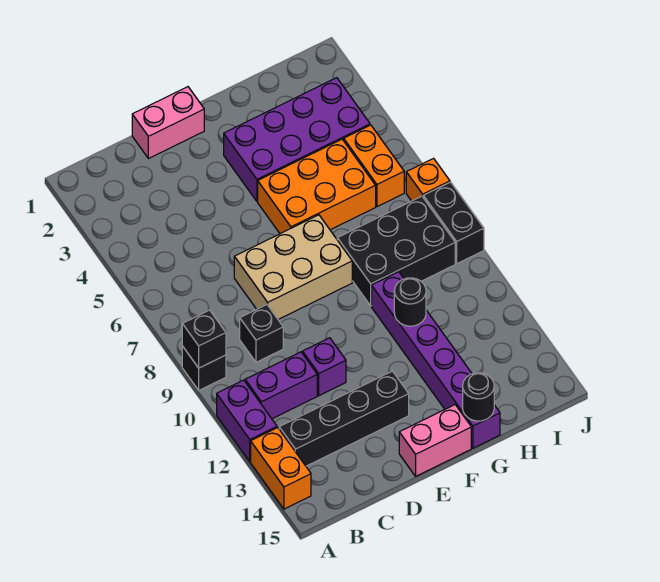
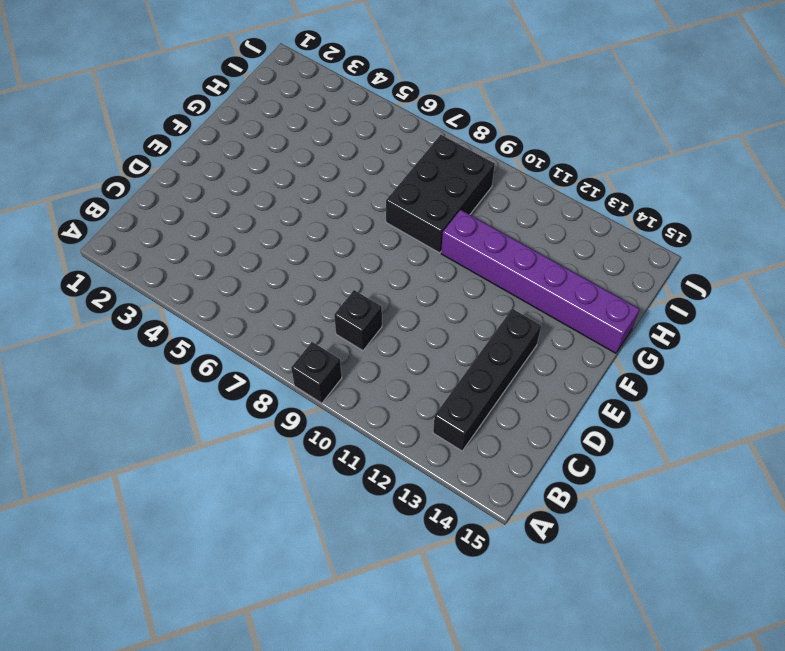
none -> purple brick A11:A12 level 1
none -> orange brick A13:A14 level 1
none -> purple brick B11:C11 level 1

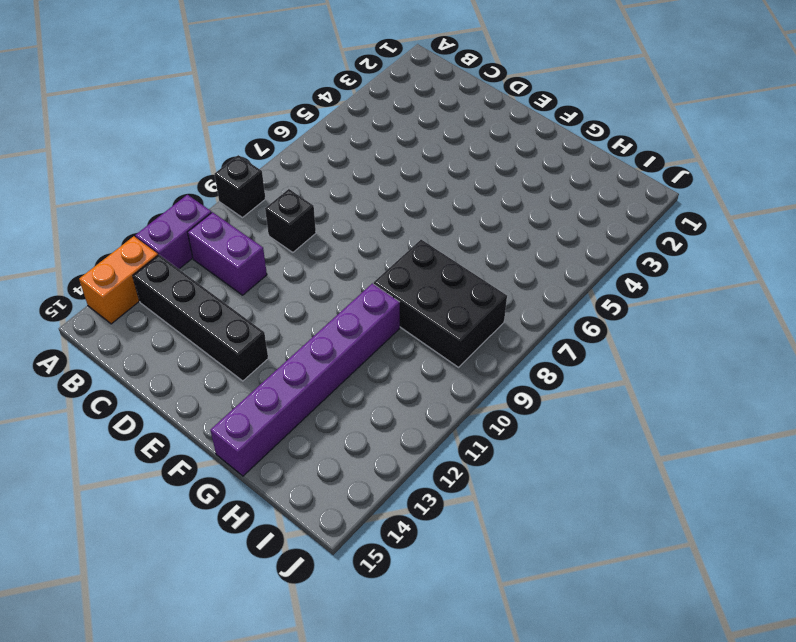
none -> pink brick D1:E1 level 1
none -> tan brick D7:F8 level 1
none -> purple brick D11 level 1

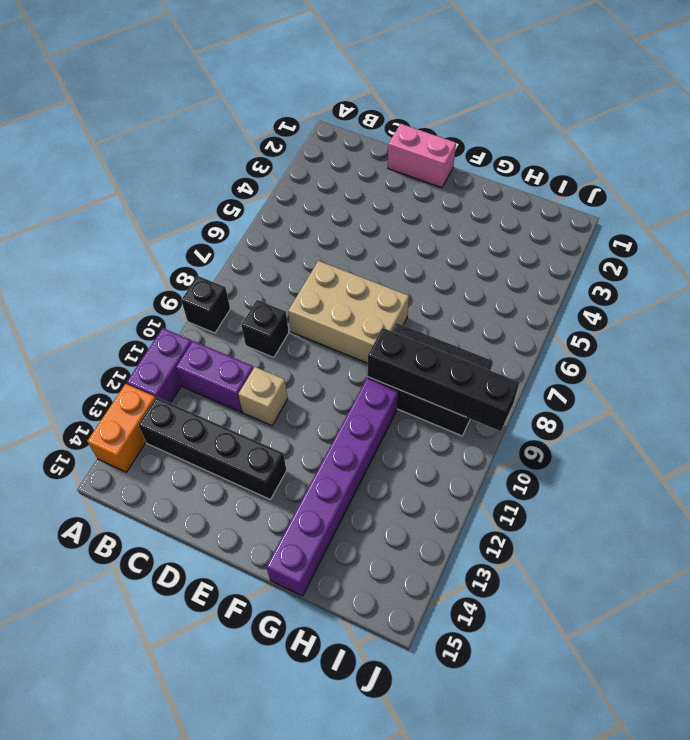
tan brick D11 level 1 -> purple brick D11 level 1
black brick G9:J9 level 2 -> none
none -> pink brick E15:F15 level 1
none -> purple brick F3:I4 level 1
none -> orange brick F5:H6 level 1

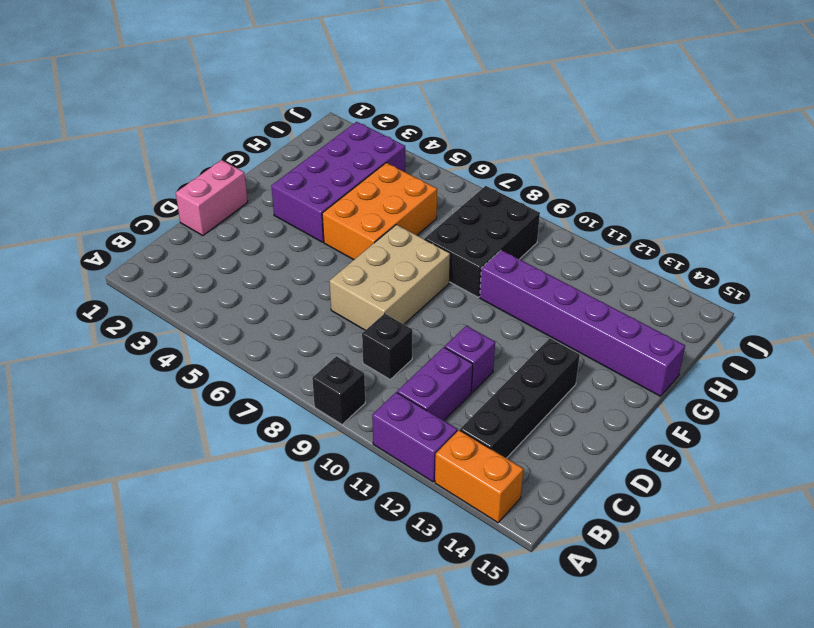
none -> pink brick E15:F15 level 1
none -> orange brick I5:I6 level 1
none -> orange brick J7 level 1

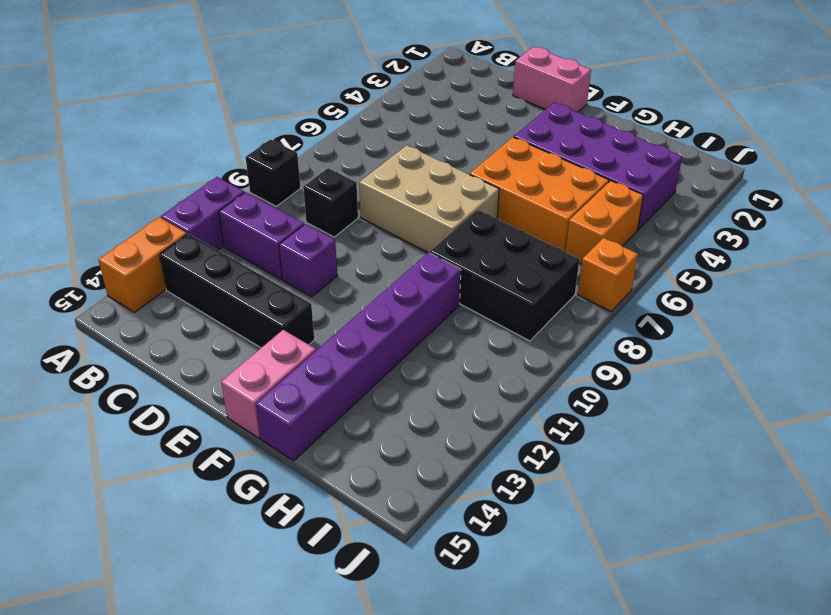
pink brick F14:F15 level 1 -> pink brick E15:F15 level 1
none -> black brick J8:J9 level 1
none -> black brick A9 level 2
none -> black round brick G11 level 2

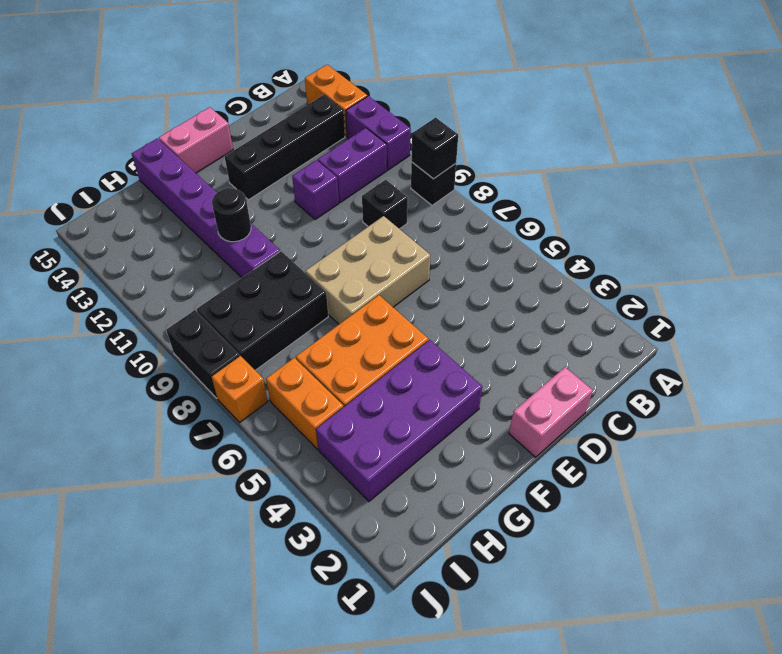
none -> black round brick G15 level 2

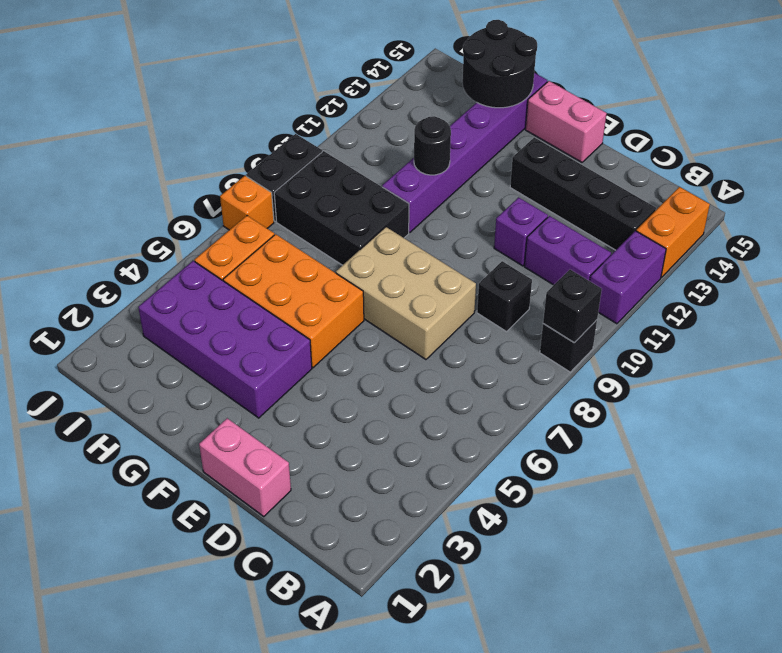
black round brick G14:H15 level 2 -> black round brick G15 level 2

